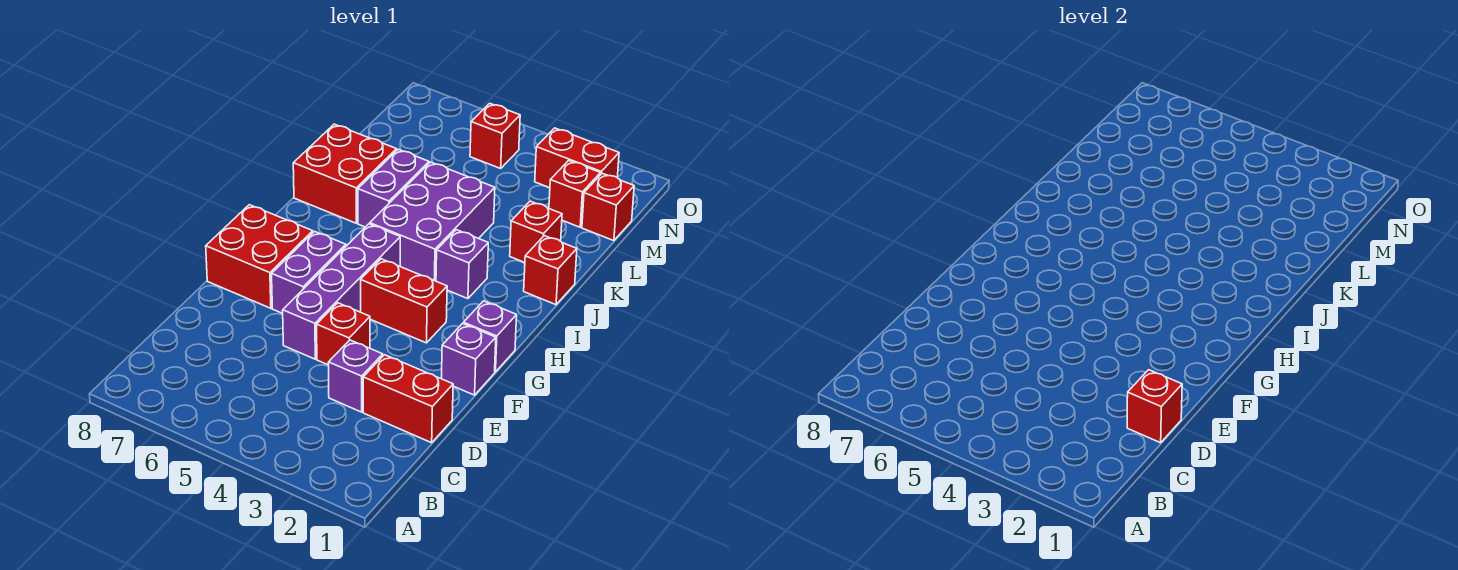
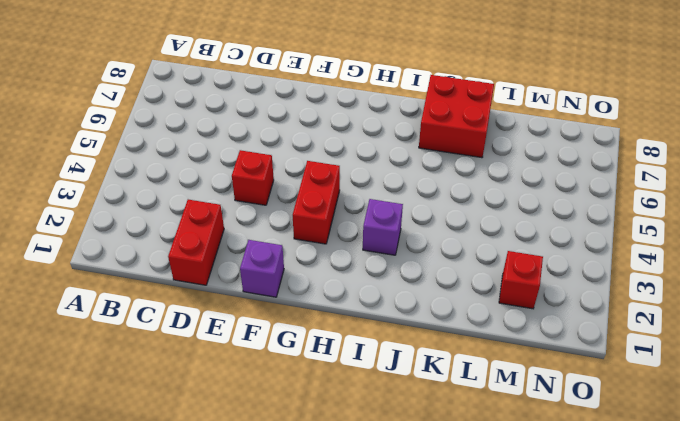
none -> purple brick D3 level 1
none -> purple brick E5:H5 level 1
none -> purple brick F6:G6 level 1

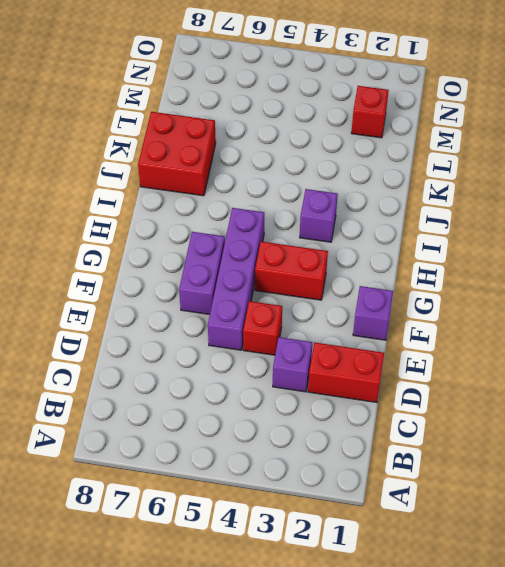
none -> red brick F7:G8 level 1
none -> purple brick G1 level 1
none -> purple brick I4:K5 level 1

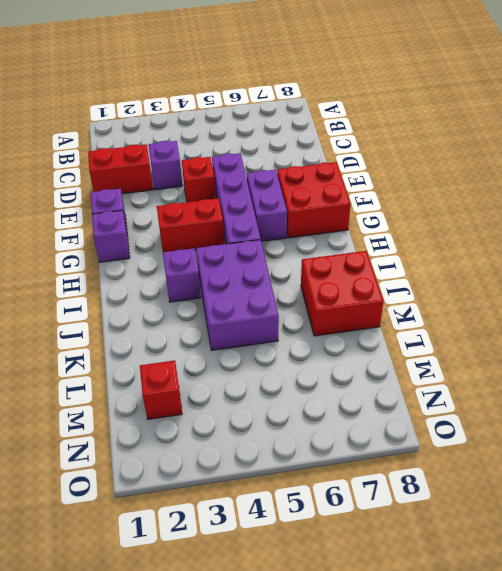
none -> red brick J1 level 1
none -> purple brick J6:K6 level 1
none -> red brick K2 level 1

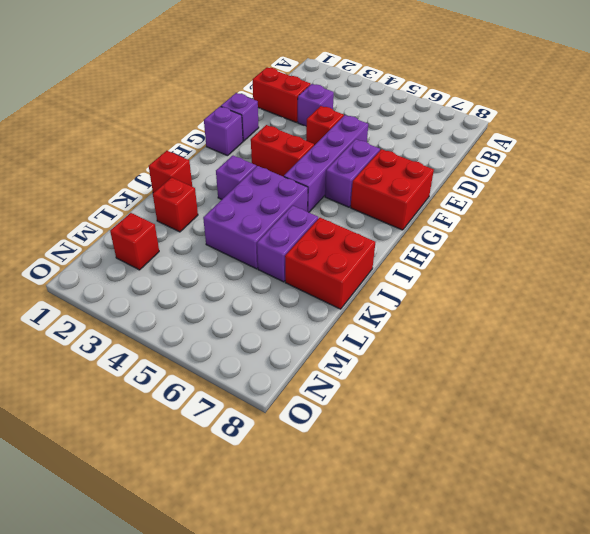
none -> red brick M1 level 1
none -> red brick N2:N3 level 1
none -> red brick N5 level 1

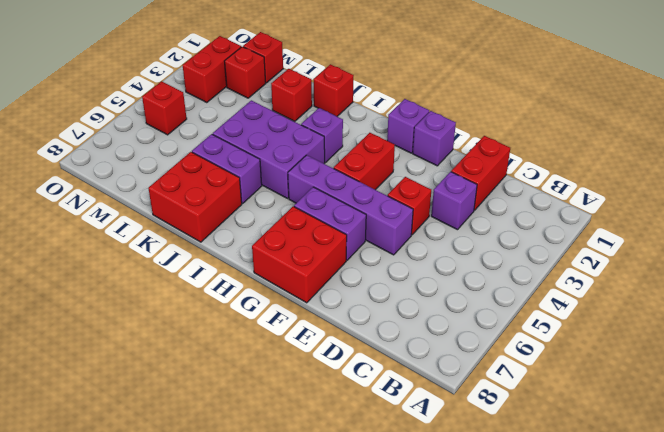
none -> red brick D1 level 2

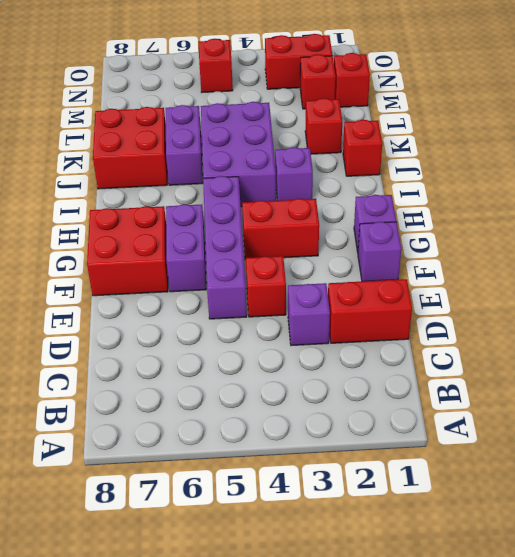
none -> red brick D1 level 2

